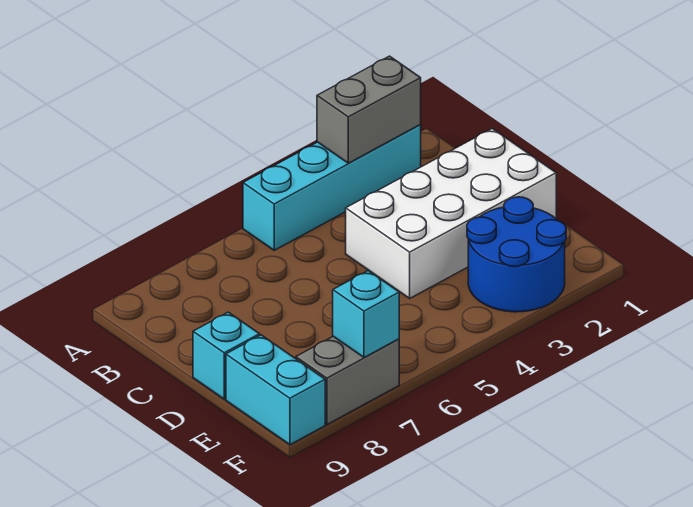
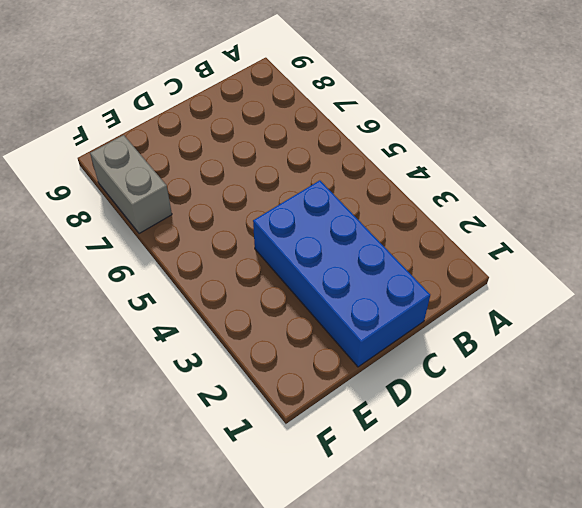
blue brick C1:D4 level 1 -> white brick C1:D4 level 1
none -> cyan brick A2:A5 level 1
none -> cyan brick D9 level 1

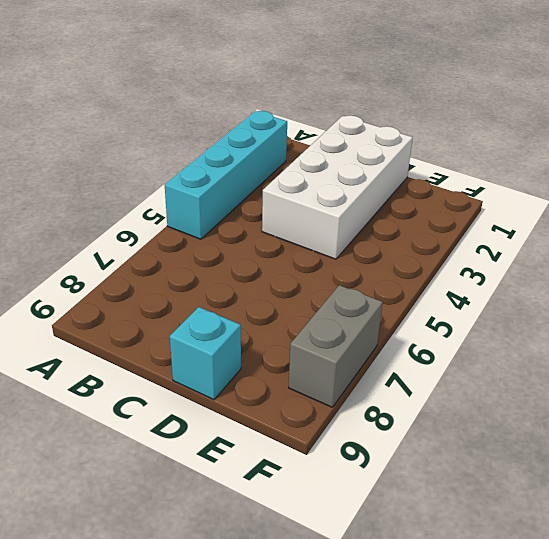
none -> blue round brick E2:F3 level 1
none -> cyan brick E9:F9 level 1

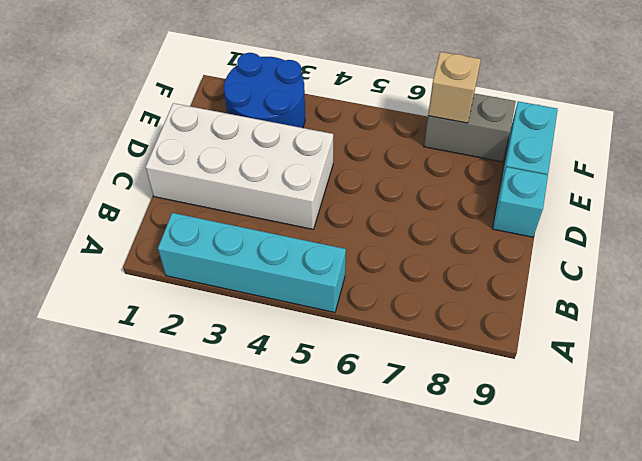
tan brick F7 level 2 -> cyan brick F7 level 2
none -> grey brick A2:A3 level 2

